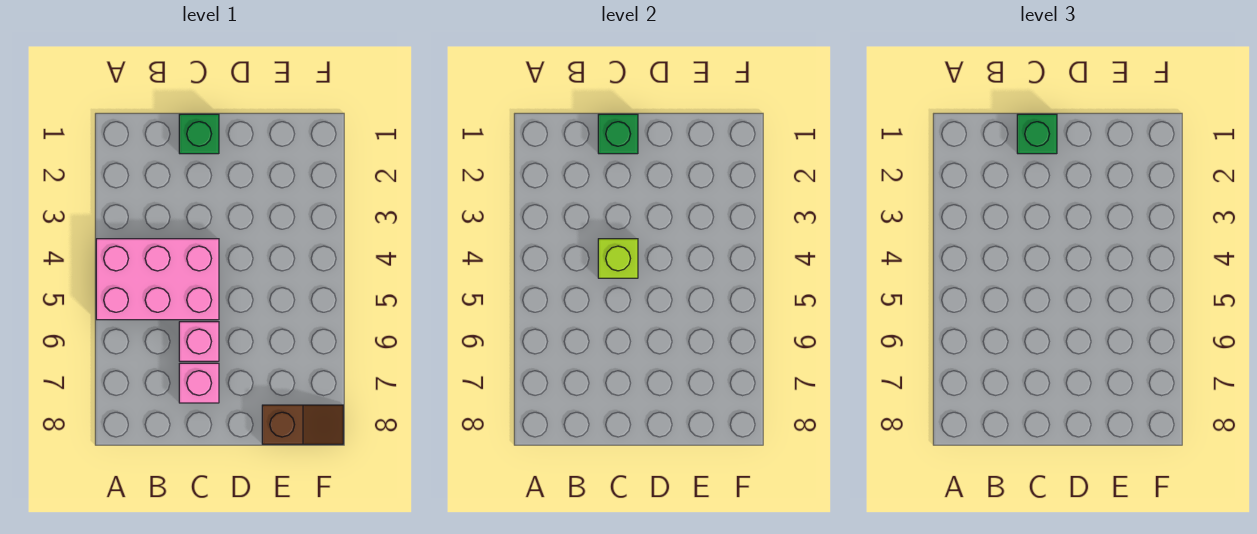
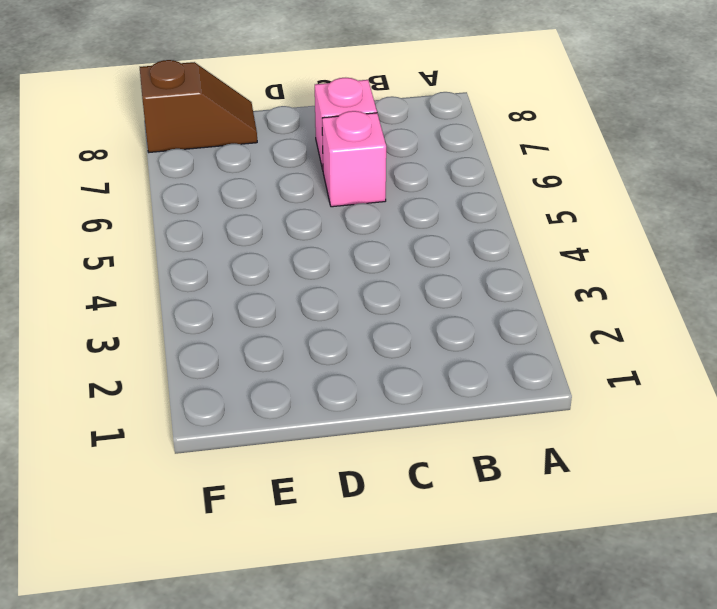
brown slope E8:F8 level 1 top F -> brown slope E8:F8 level 1 top E
none -> pink brick A4:C5 level 1
none -> green brick C1 level 1

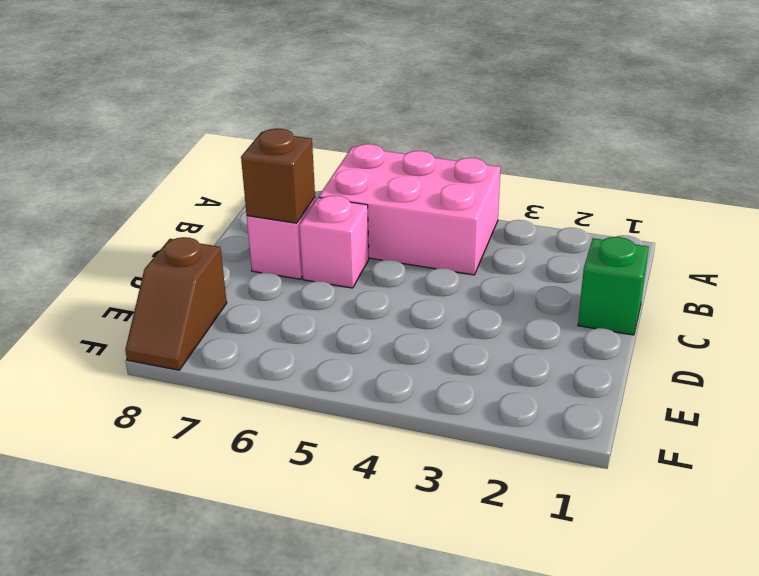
pink brick A4:B6 level 1 -> pink brick A4:C5 level 1
brown brick C7 level 2 -> none
none -> green brick C1 level 2
none -> lime brick C4 level 2

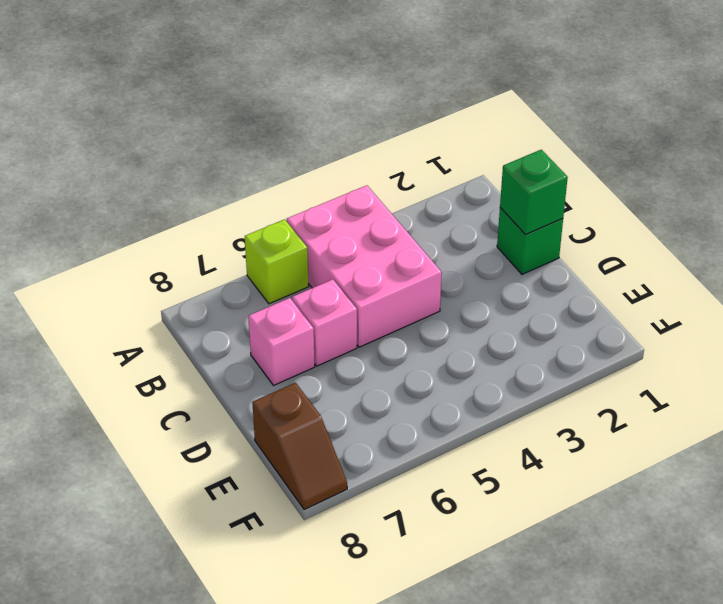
lime brick A6 level 1 -> lime brick C4 level 2
none -> green brick C1 level 3

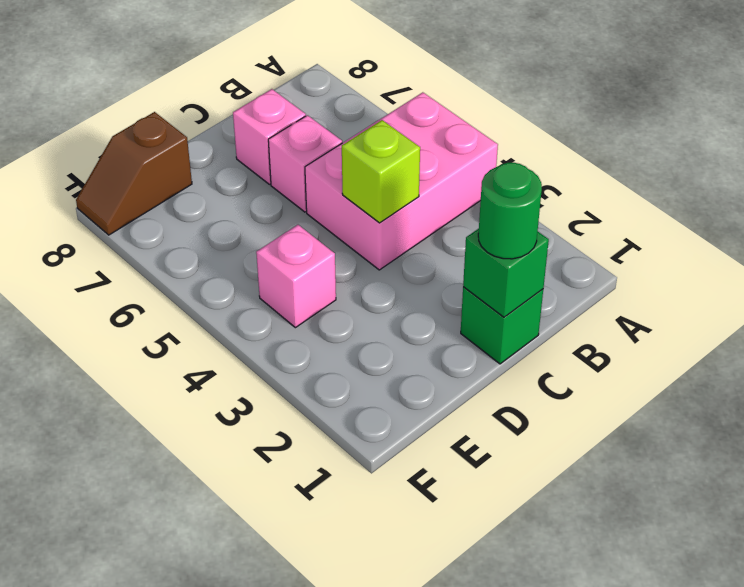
green round brick C1 level 3 -> green brick C1 level 3
pink brick E4 level 1 -> none

